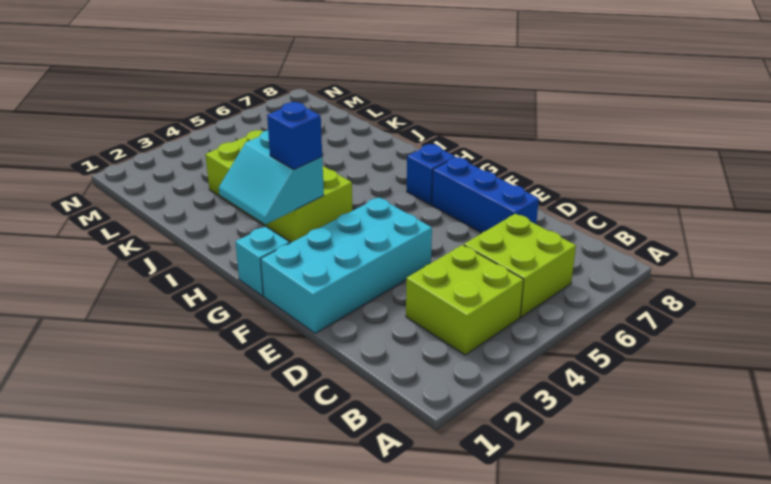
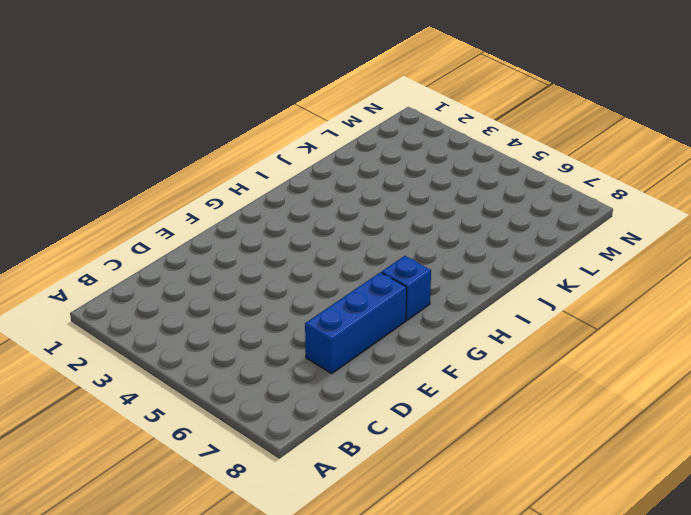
none -> lime brick B3:C4 level 1
none -> lime brick B5:C6 level 1

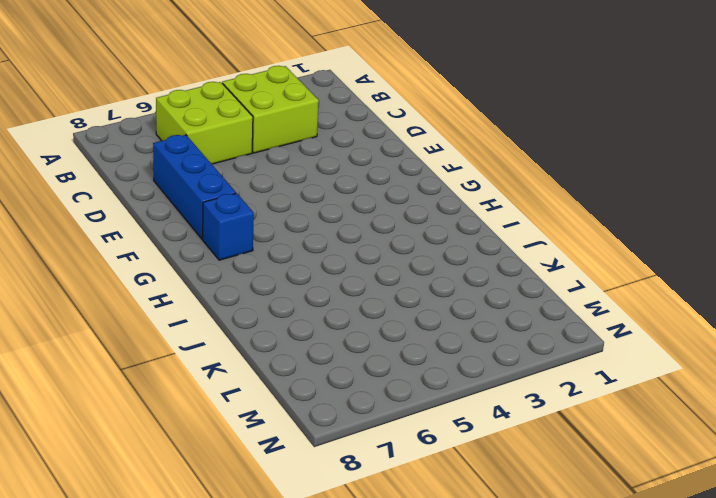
none -> cyan brick E1:F4 level 1
none -> cyan brick G1 level 1

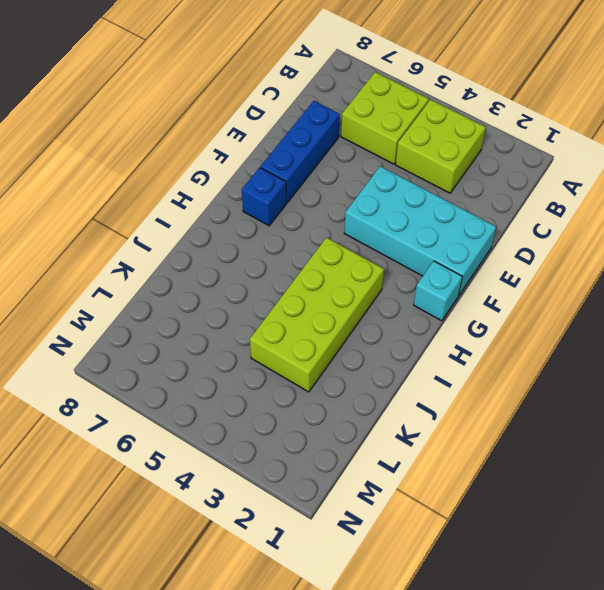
none -> cyan slope H2:I3 level 2 top 3
none -> blue brick H3 level 3

